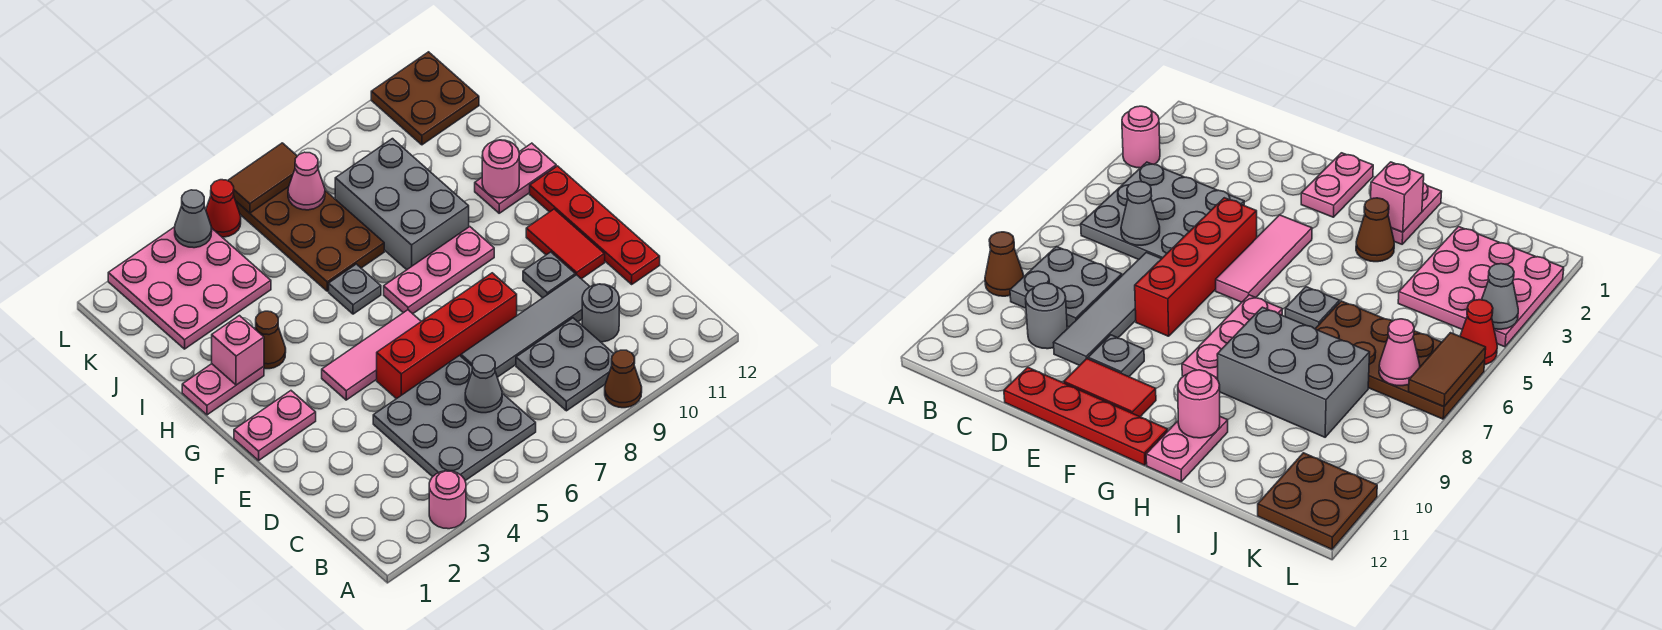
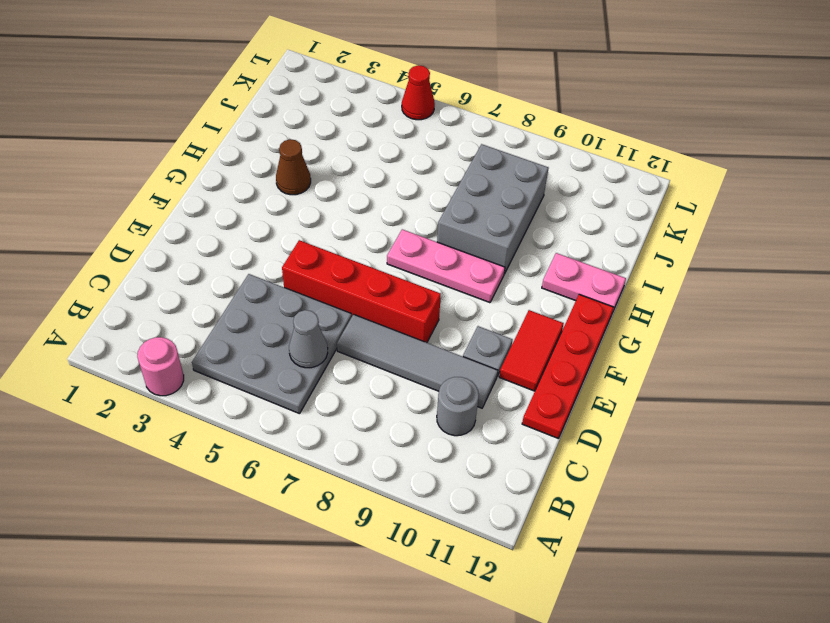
none -> brown cone A9 level 1
none -> grey plate B8:C9 level 1
none -> pink plate F1:F2 level 1

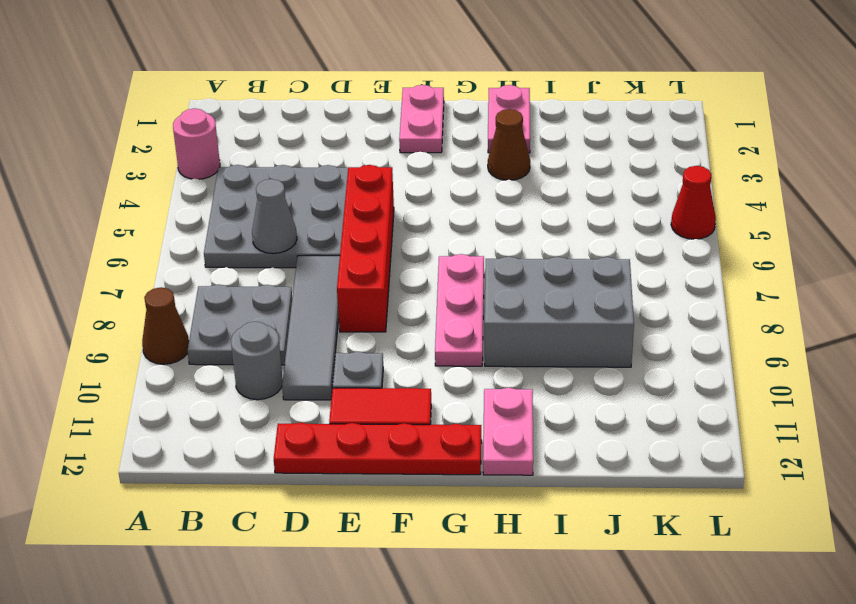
none -> pink tile F4:F6 level 1
none -> grey plate H6 level 1
none -> brown plate I6:L7 level 1

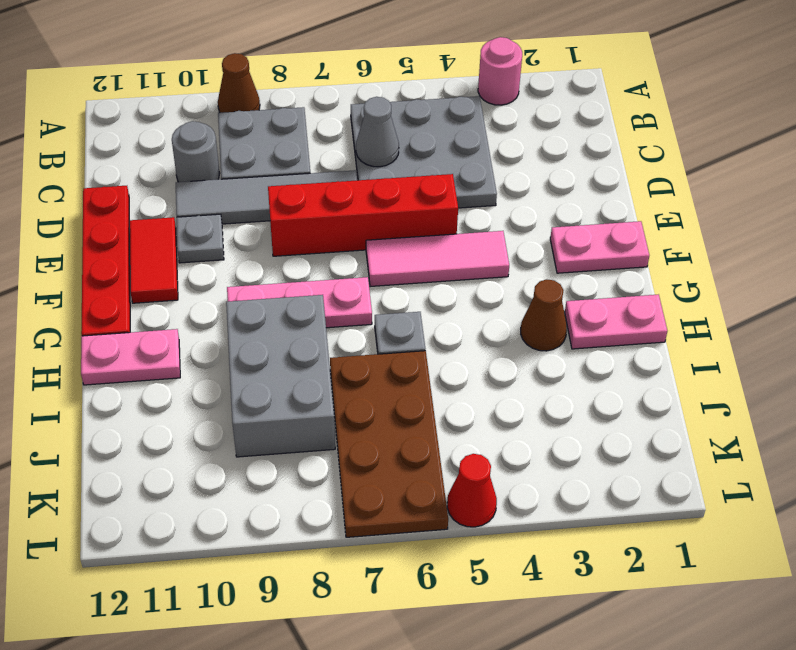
none -> pink plate J2:L4 level 1
none -> brown plate K11:L12 level 1
none -> pink brick H2 level 2

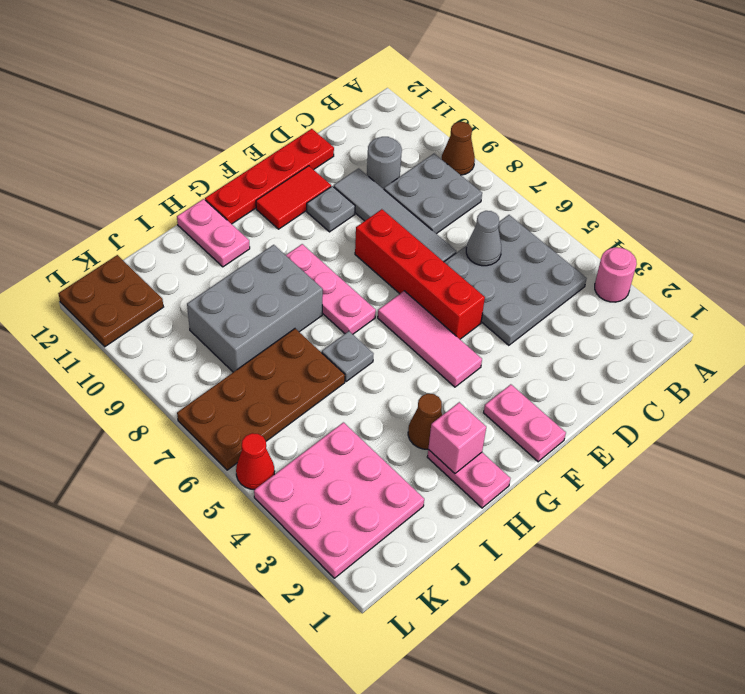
none -> pink round brick H11 level 2
none -> pink cone K7 level 2
none -> grey cone L4 level 2

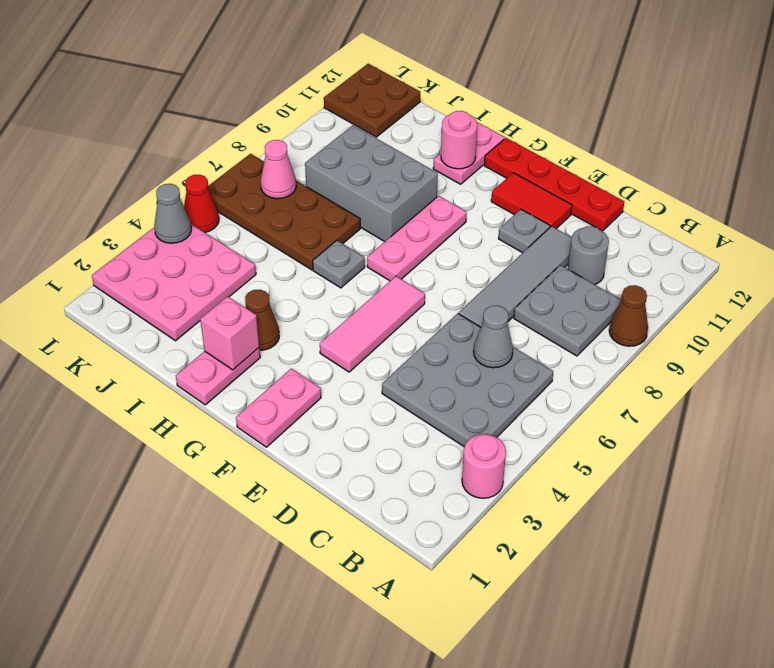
none -> red brick E5:E8 level 1
none -> brown tile L6:L7 level 2

